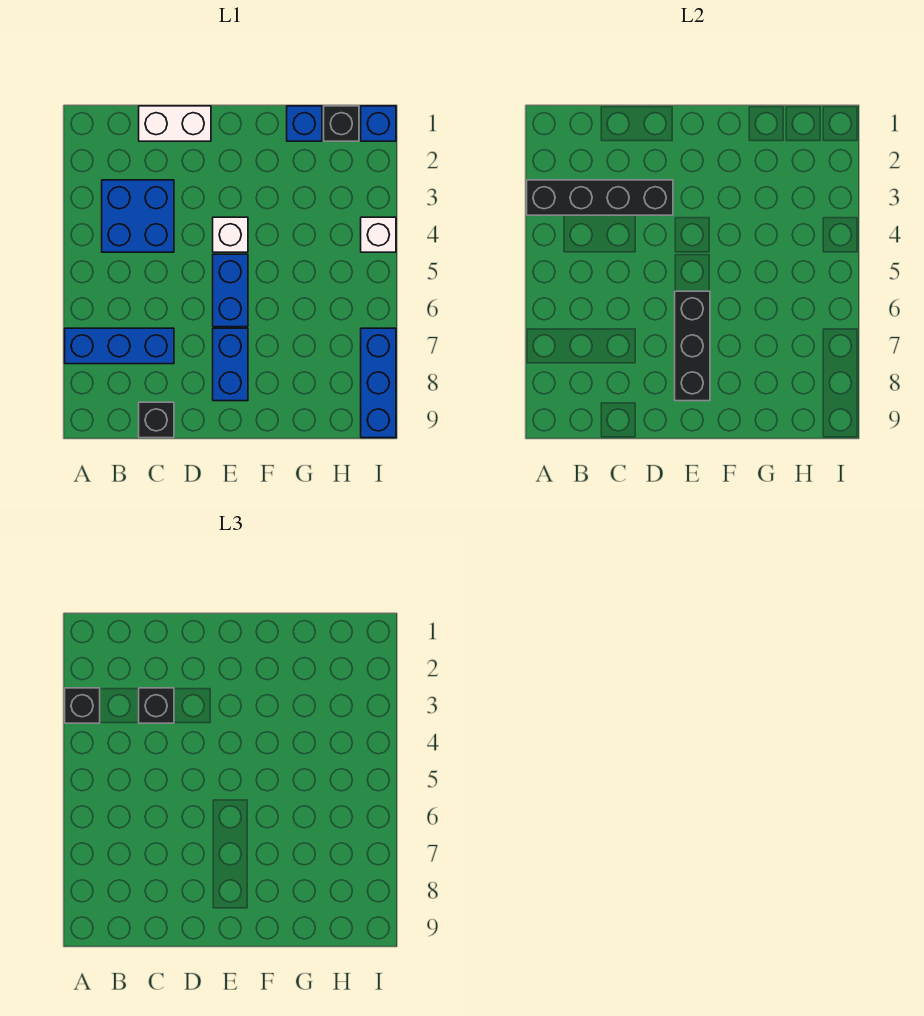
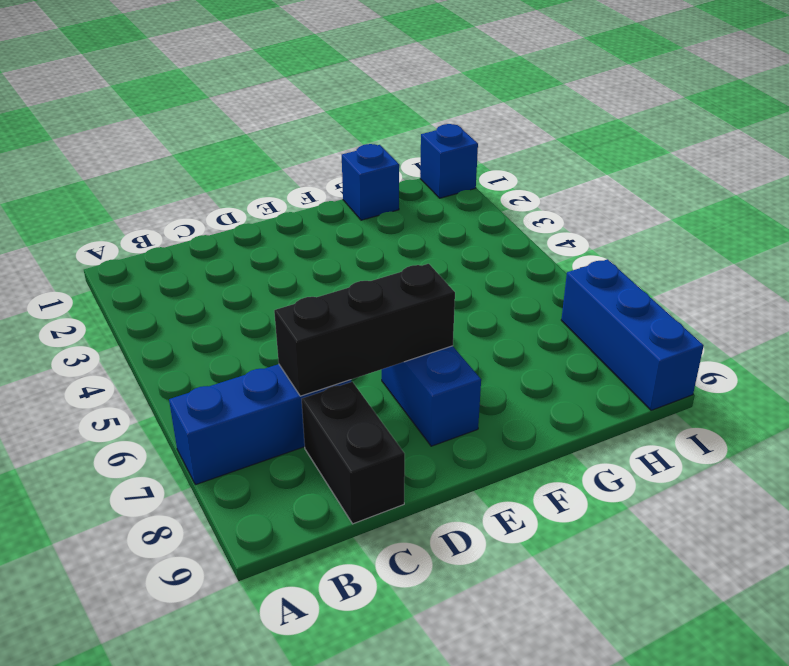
black brick C7:E7 level 2 -> black brick E6:E8 level 2
black brick C8:C9 level 1 -> black brick C9 level 1
none -> blue brick B3:C4 level 1
none -> white brick C1:D1 level 1
none -> white brick E4 level 1

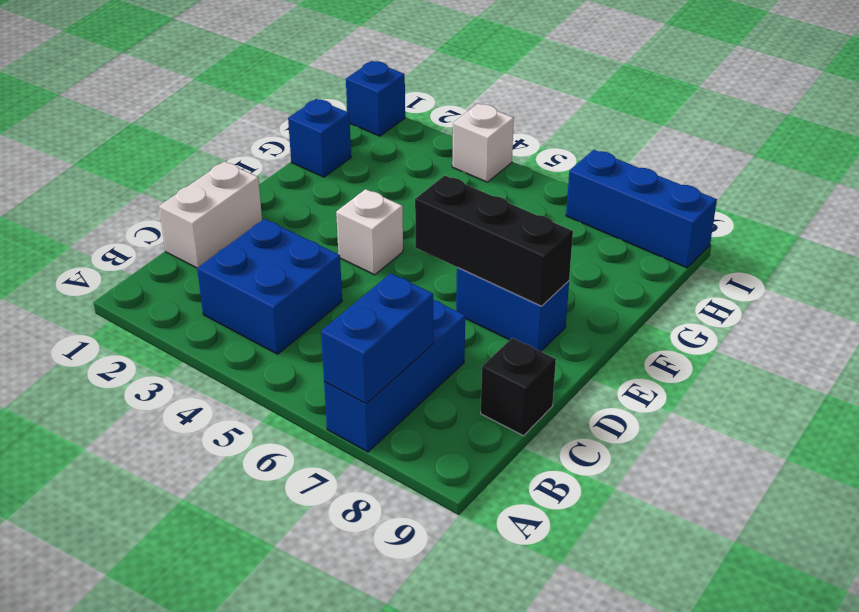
blue brick A7:B7 level 2 -> blue brick E5:E6 level 1
none -> black brick H1 level 1
none -> black brick A3:D3 level 2
none -> black brick A3 level 3

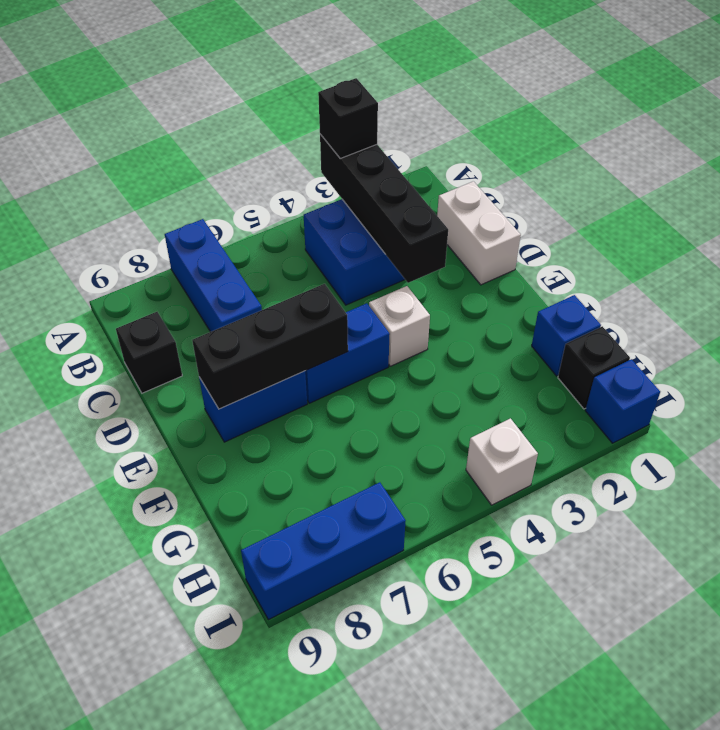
none -> black brick C3 level 3

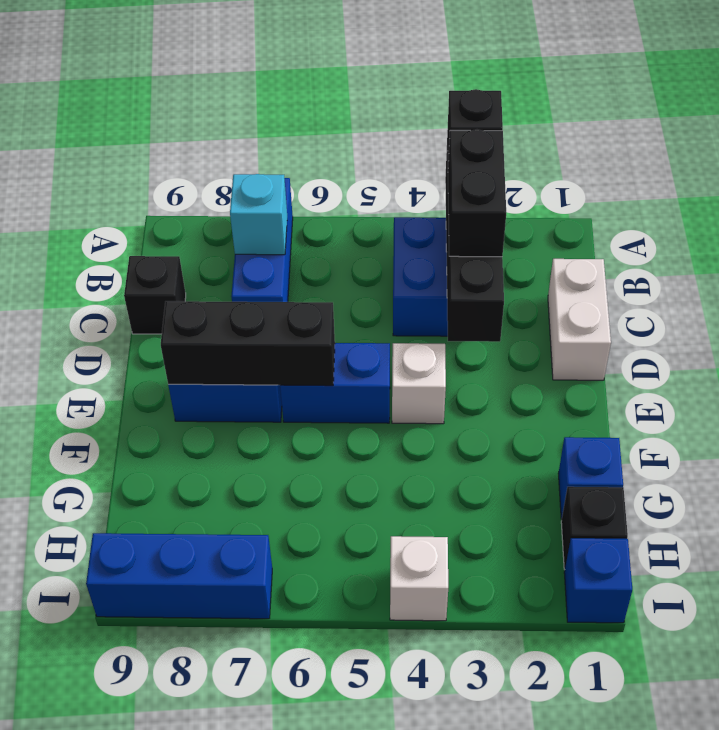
black brick B3:C3 level 3 -> black brick C3 level 3
cyan brick B7 level 2 -> none

